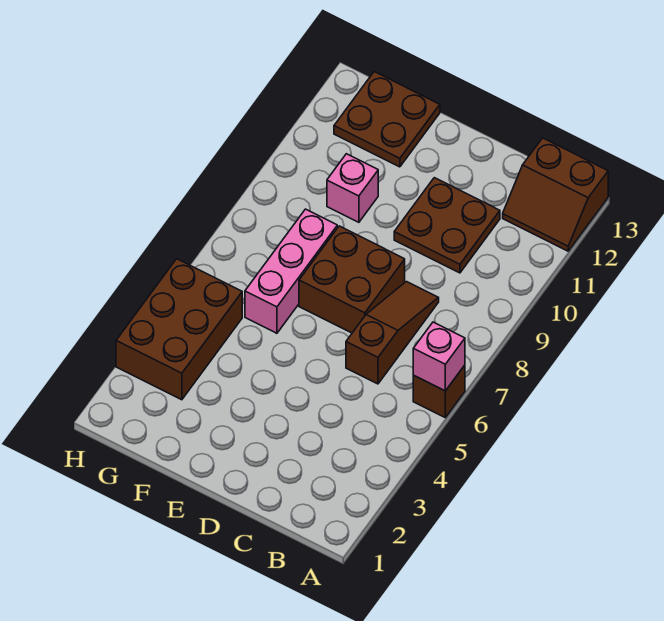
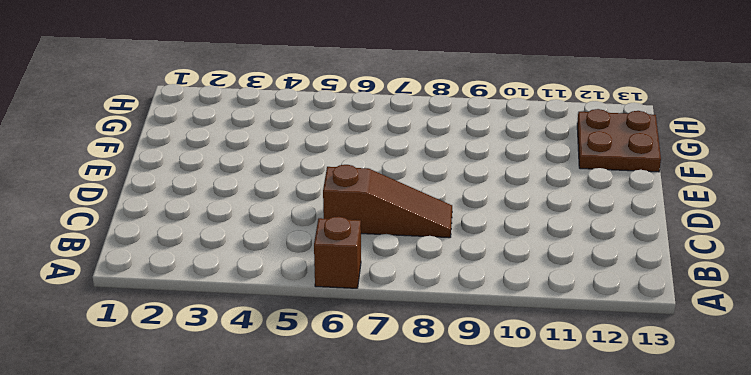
none -> brown slope A12:B13 level 1 top 13
none -> brown plate C10:D11 level 1

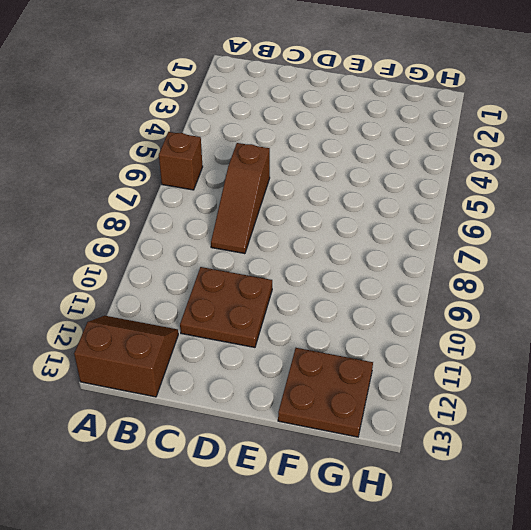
none -> brown brick D7:E8 level 1
none -> pink brick F6:F8 level 1

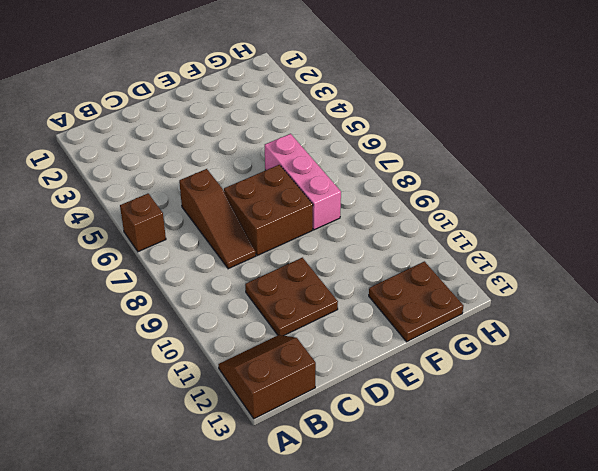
none -> pink brick F10 level 1
none -> brown brick G3:H5 level 1

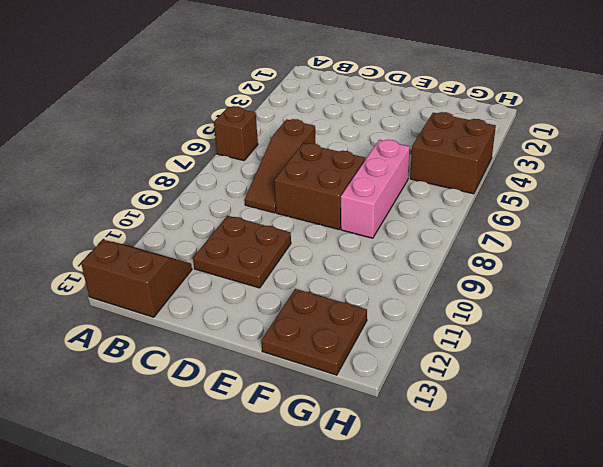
brown brick G4:H5 level 1 -> brown brick G3:H5 level 1
none -> pink brick F10 level 1
none -> pink brick A6 level 2

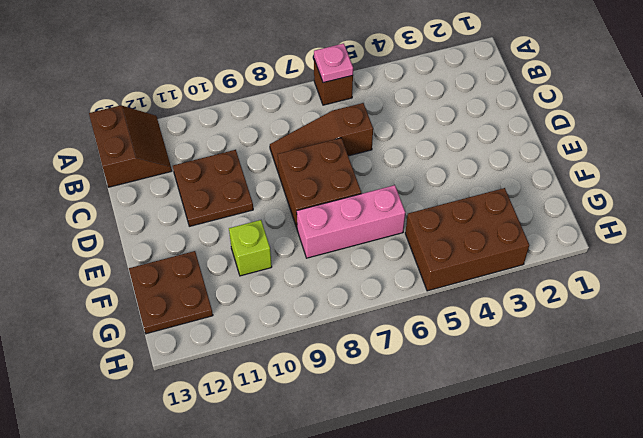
pink plate A6 level 2 -> pink brick A6 level 2
lime brick F10 level 1 -> pink brick F10 level 1

